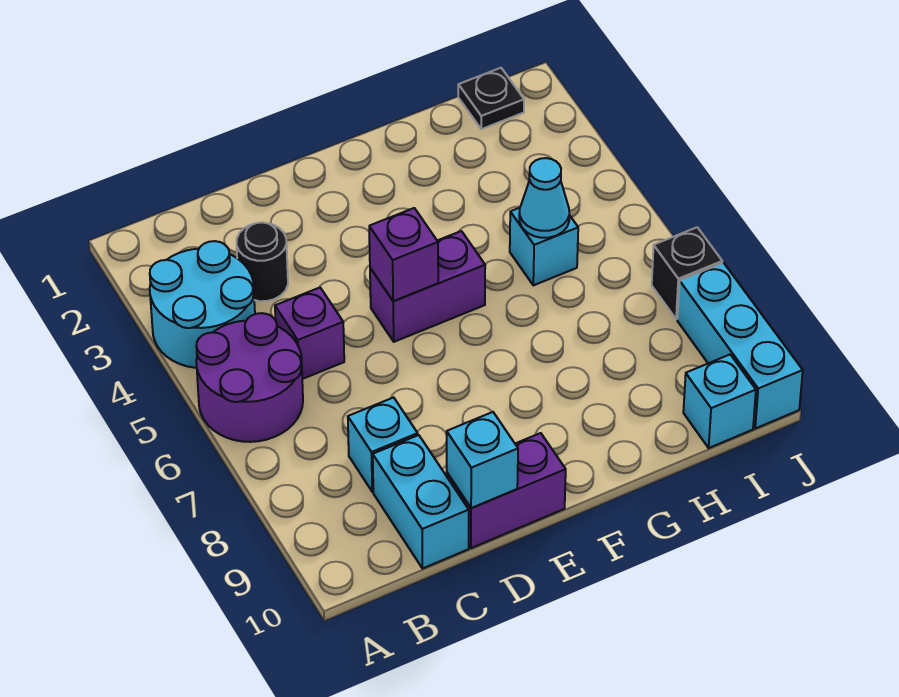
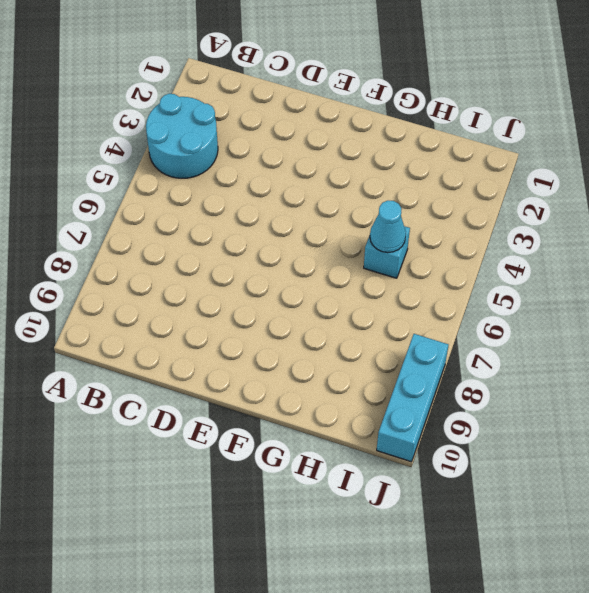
none -> purple round brick A5:B6 level 1
none -> black round brick C3 level 1
none -> purple brick C5 level 1

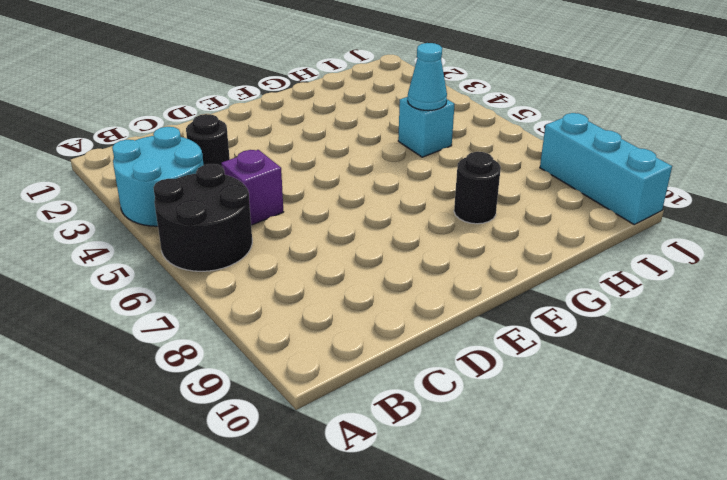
black round brick A5:B6 level 1 -> purple round brick A5:B6 level 1
black round brick G8 level 1 -> none
none -> cyan brick C8 level 1
none -> cyan brick C9:C10 level 1
none -> purple brick D10:E10 level 1

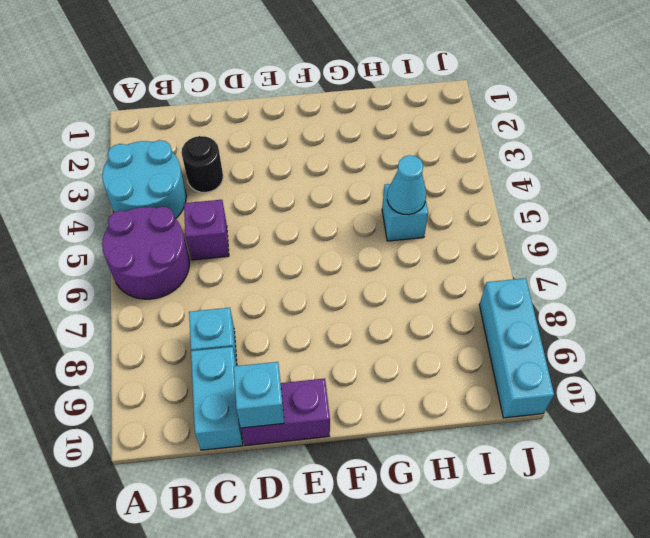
none -> purple brick E5:F5 level 1
none -> black plate I1 level 1
none -> cyan brick I10 level 1

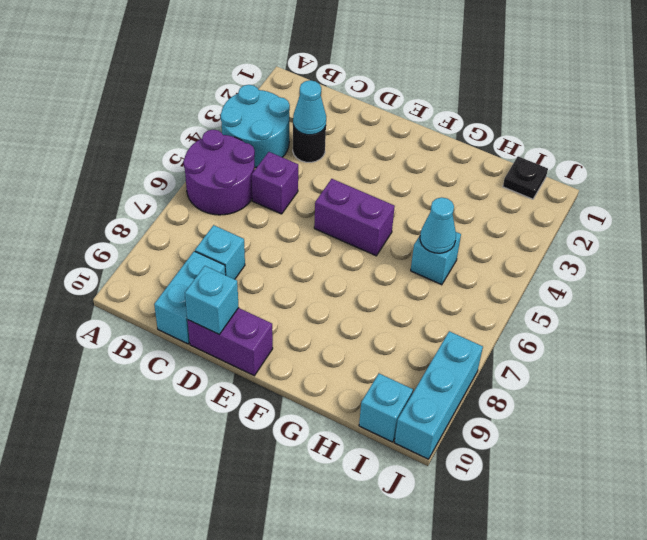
cyan cone C3 level 2 -> none
none -> black brick J7 level 1
none -> purple brick E5 level 2

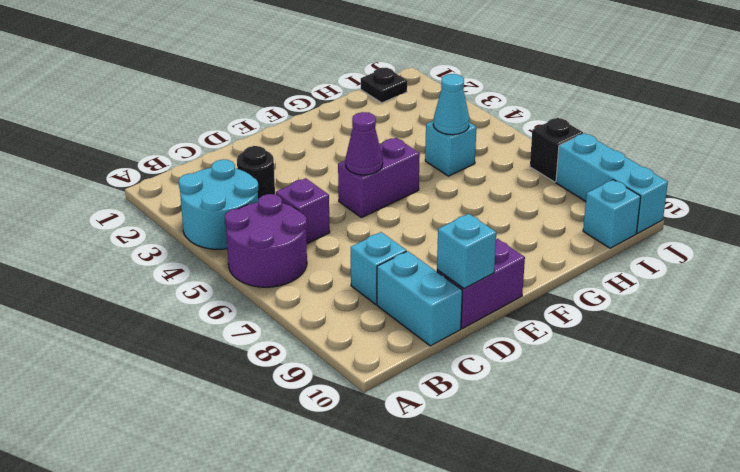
purple cone E5 level 2 -> purple brick E5 level 2

